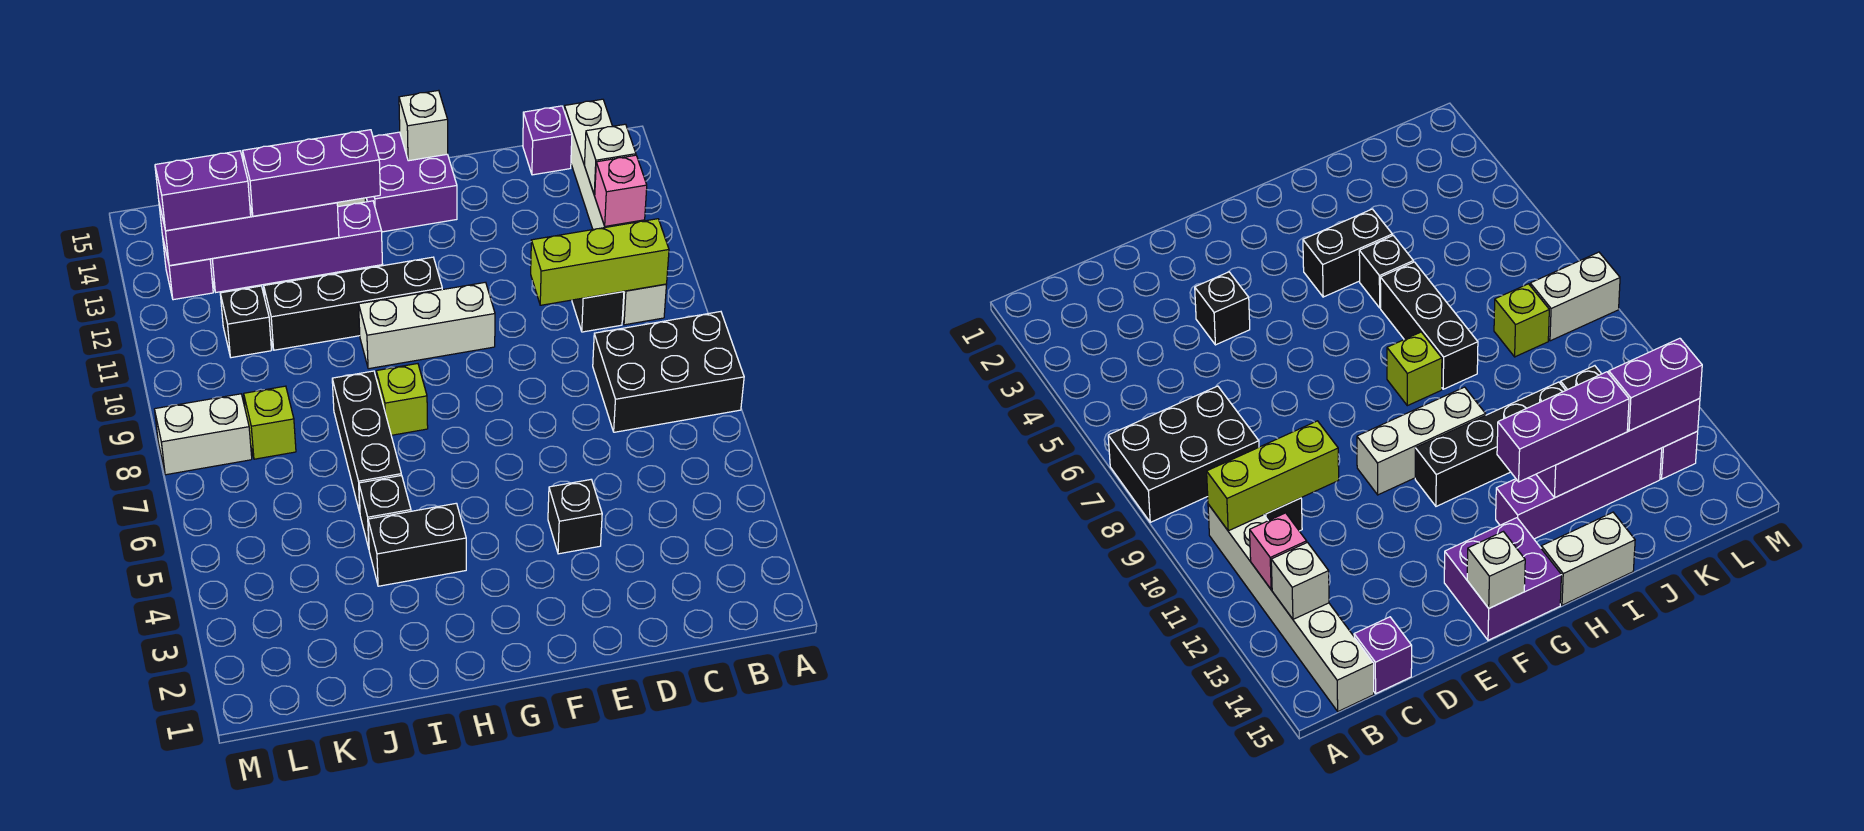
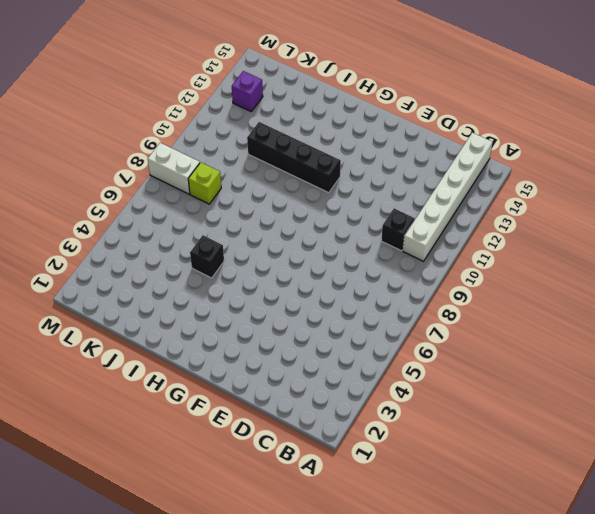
none -> black brick A7:C8 level 1
none -> purple brick C15 level 1
none -> black brick E4 level 1

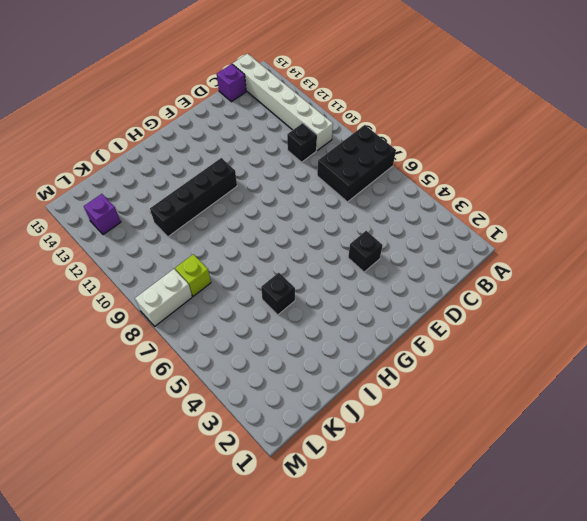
none -> white brick F10:H10 level 1
none -> purple brick F14:G15 level 1
none -> black brick H4:I4 level 1

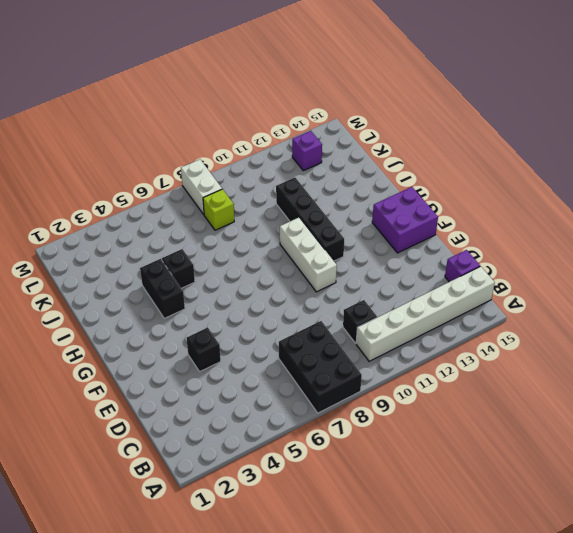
none -> lime brick H8 level 1
none -> purple brick H13:K13 level 1
none -> white brick H15:I15 level 1

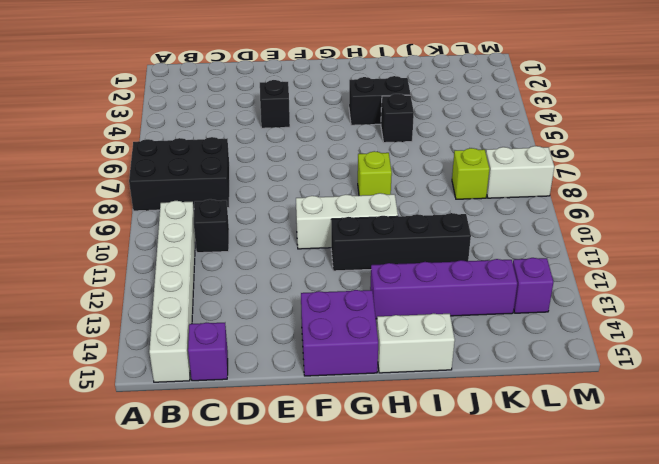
none -> black brick I6:I8 level 1
none -> black brick K11 level 1
none -> lime brick B10:D10 level 2

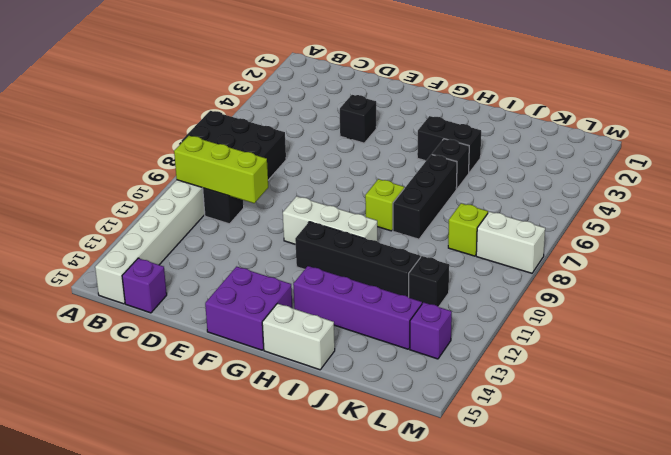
none -> pink brick B12 level 2
none -> white brick B13 level 2
none -> white brick F15 level 2

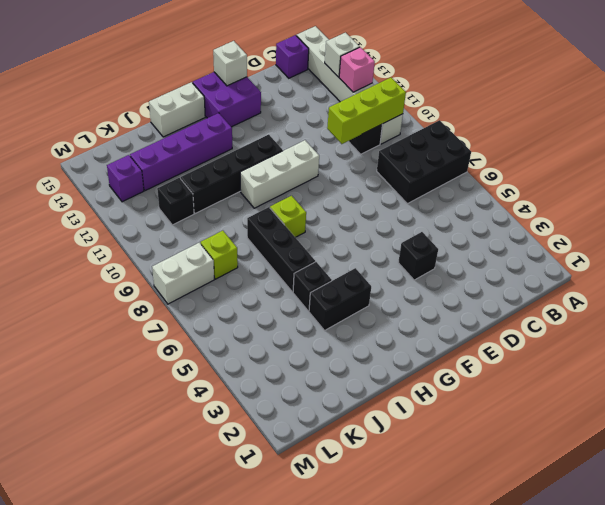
none -> purple brick I13:L13 level 2
none -> purple brick H13:J13 level 3
none -> purple brick K13:L13 level 3

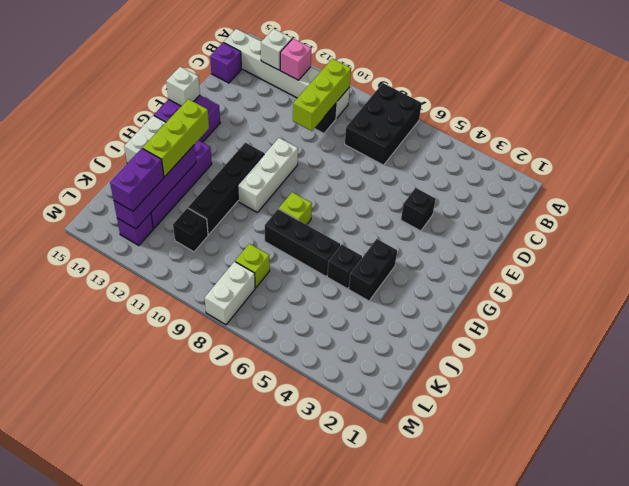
lime brick H13:J13 level 3 -> purple brick H13:J13 level 3

